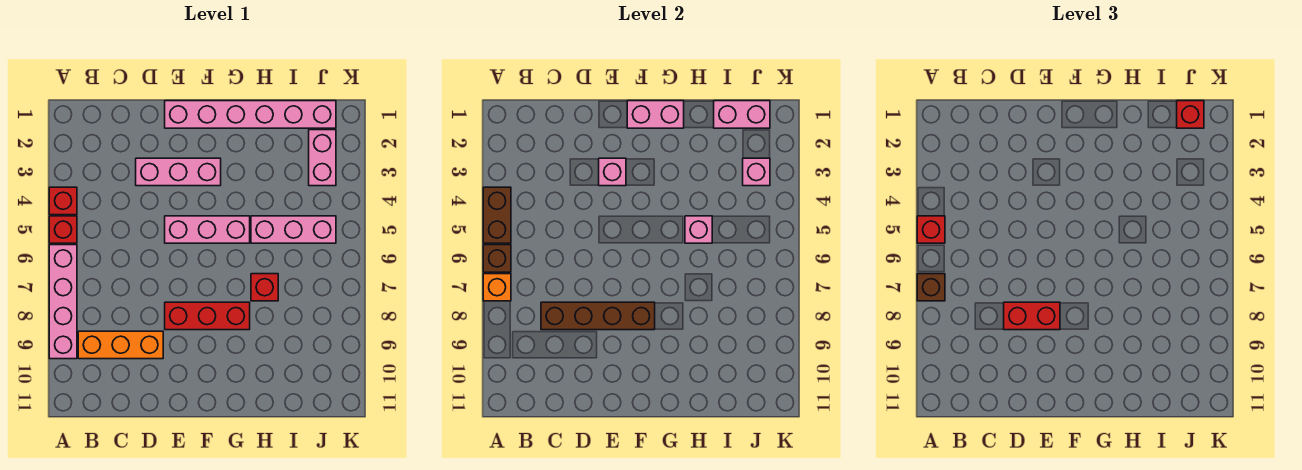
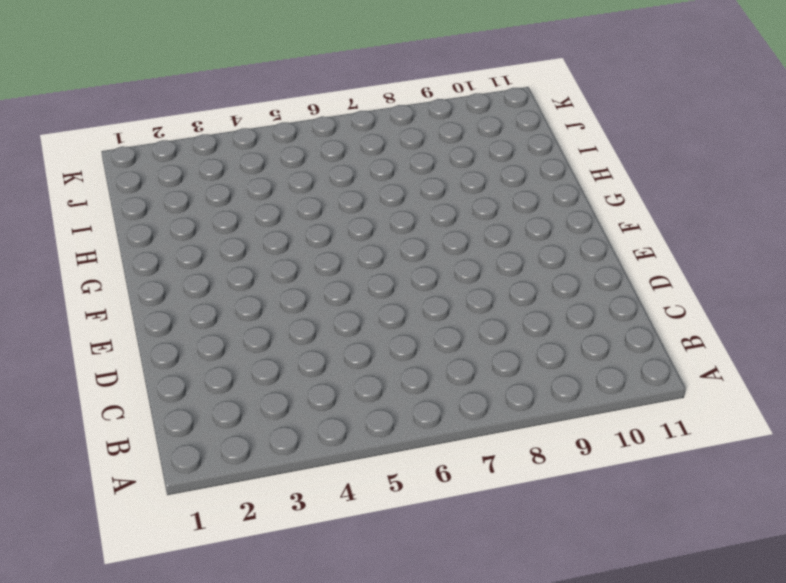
none -> red brick A4 level 1
none -> red brick A5 level 1
none -> pink brick A6:A9 level 1

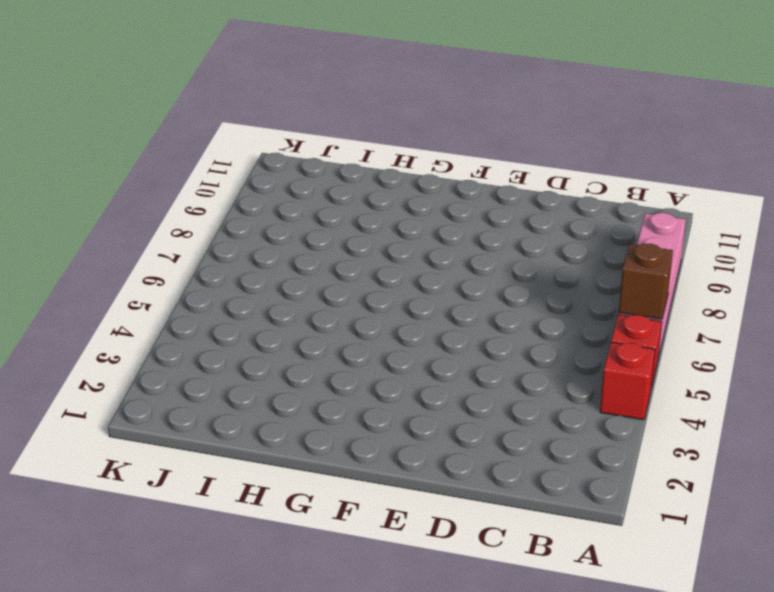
none -> orange brick B9:D9 level 1
none -> pink brick D3:F3 level 1
none -> pink brick E1:J1 level 1

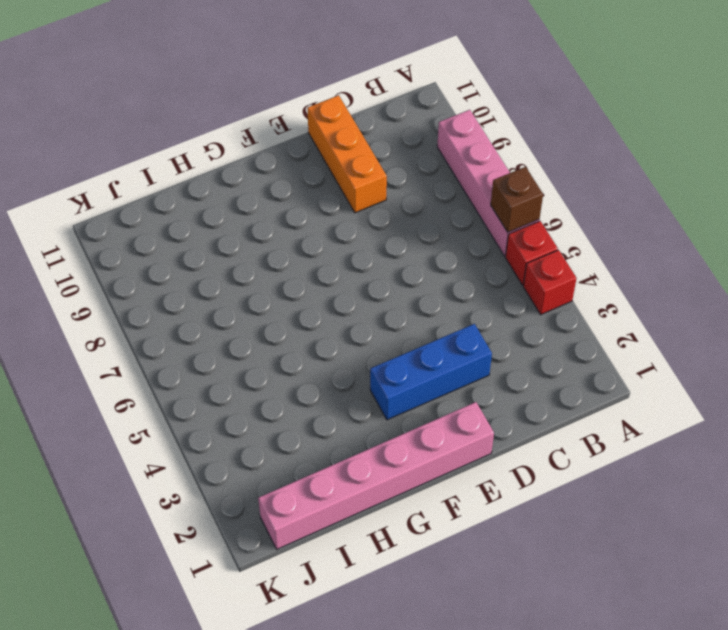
blue brick D3:F3 level 1 -> pink brick D3:F3 level 1
orange brick D9:D11 level 1 -> orange brick B9:D9 level 1
none -> pink brick E5:G5 level 1
none -> red brick E8:G8 level 1
none -> pink brick H5:J5 level 1

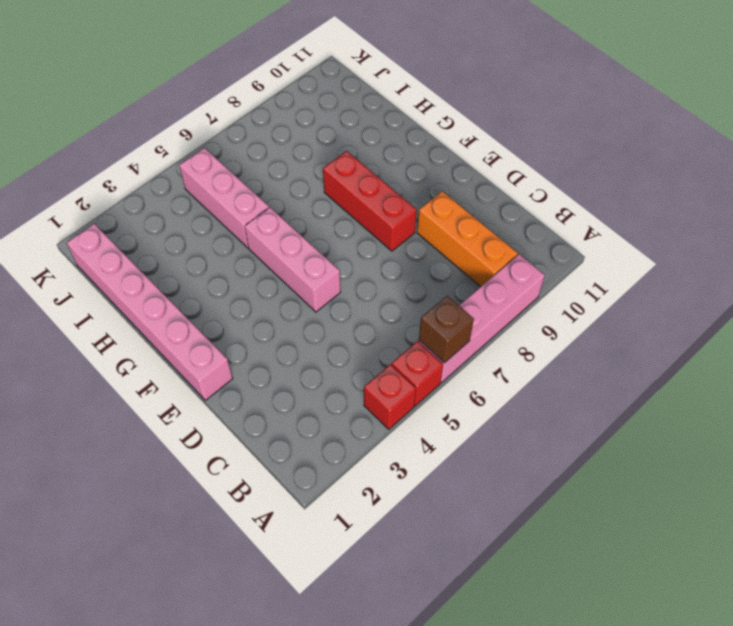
none -> pink brick D3:F3 level 1
none -> red brick H7 level 1
none -> pink brick J2:J3 level 1

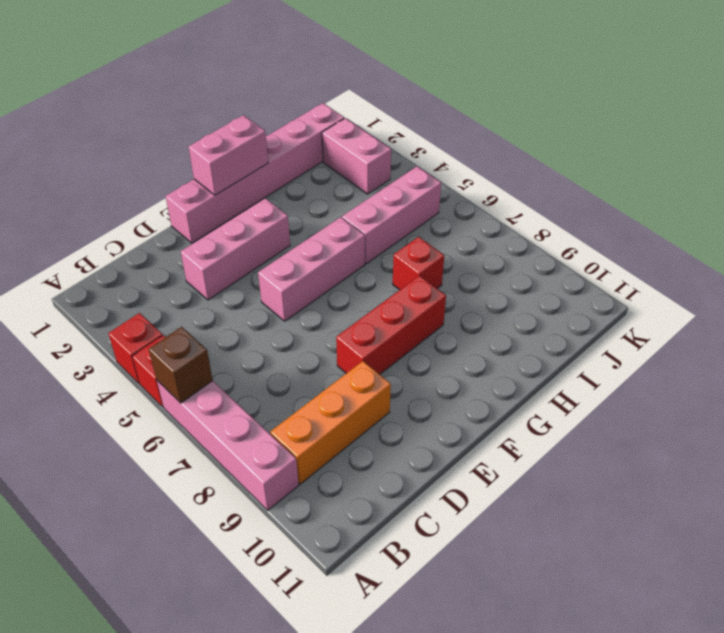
none -> brown brick A4:A5 level 2
none -> orange brick A7 level 2
none -> brown brick C8:F8 level 2

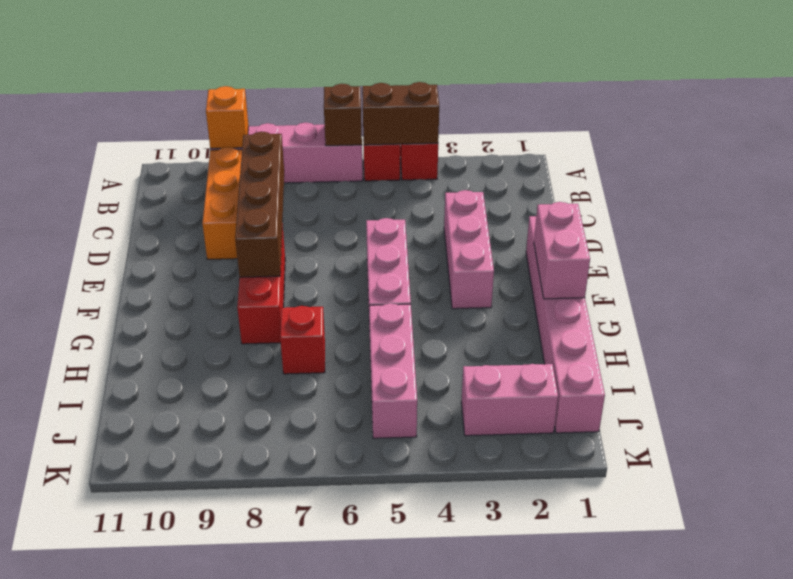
orange brick A9 level 2 -> orange brick A7 level 2
none -> pink brick E3 level 2
none -> pink brick H5 level 2
none -> pink brick I1:J1 level 2

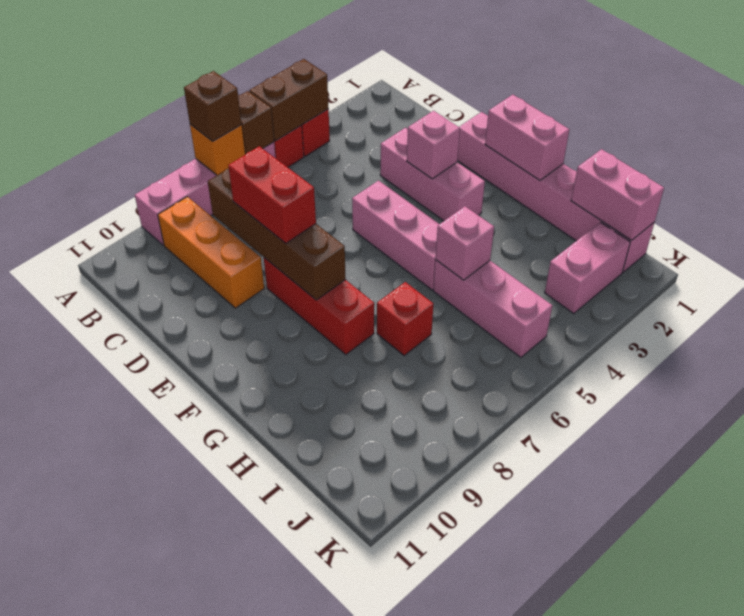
none -> pink brick J3 level 2
none -> red brick A5 level 3
none -> red brick J1 level 3

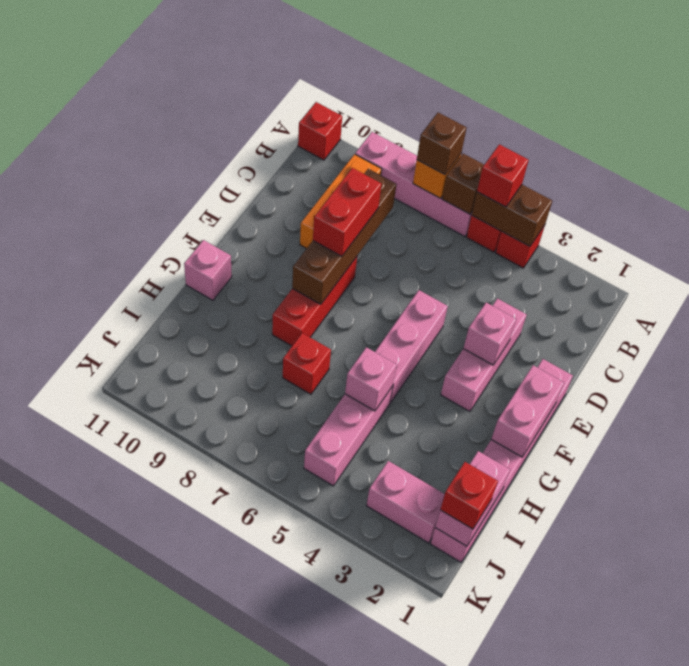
red brick A11 level 1 -> none
pink brick G11 level 1 -> pink brick J3 level 2

